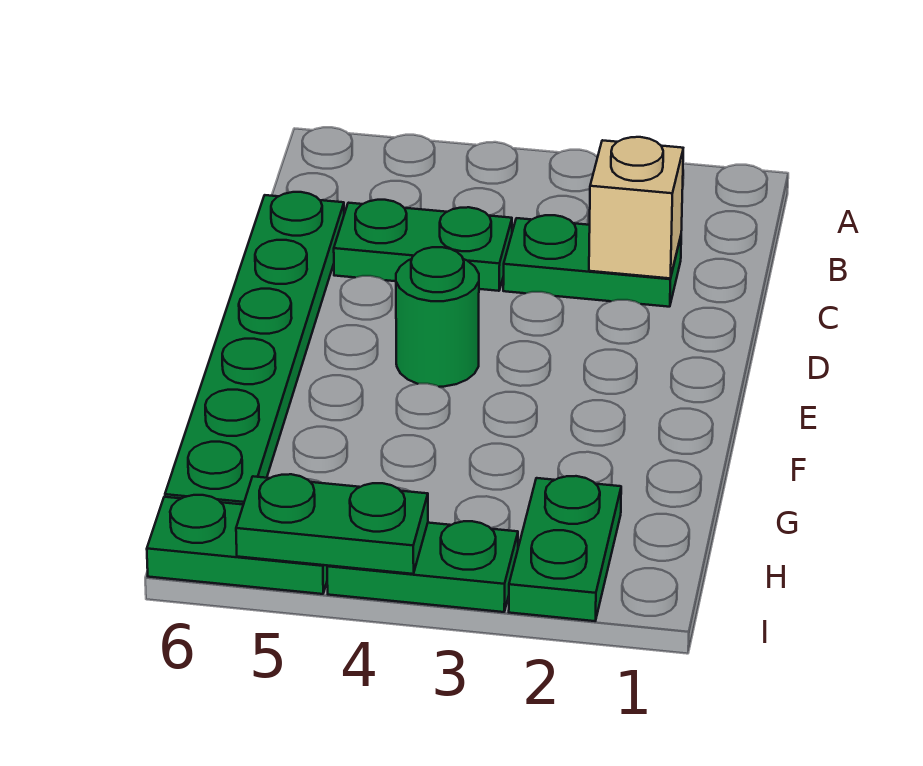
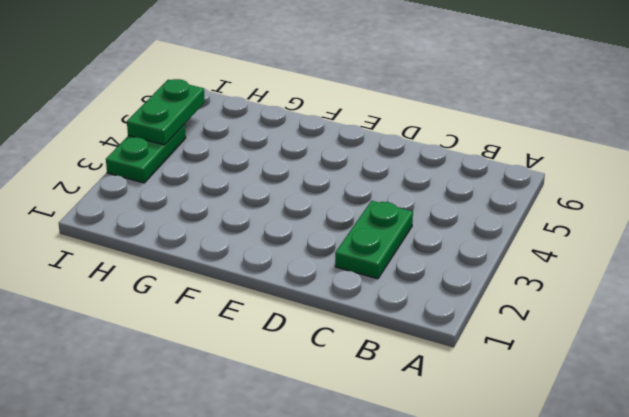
none -> green plate C4:C5 level 1
none -> green plate C6:H6 level 1

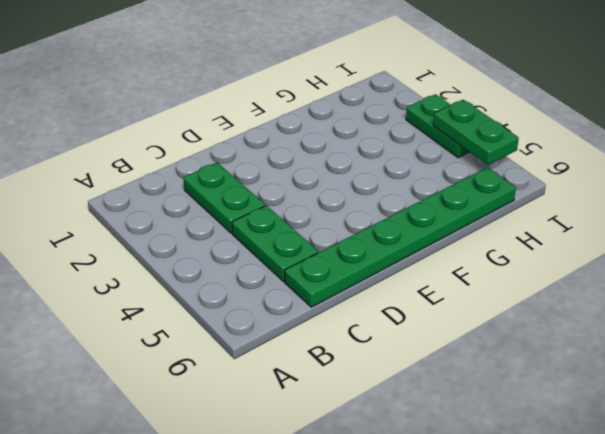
none -> green round brick E4 level 1
none -> green plate H2:I2 level 1

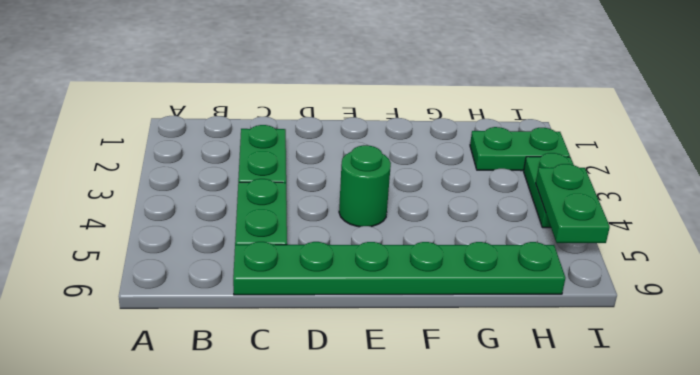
none -> green plate I5:I6 level 1
none -> tan brick C2 level 2

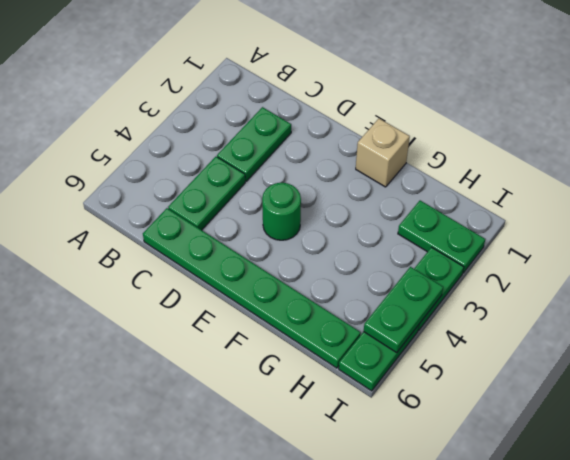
tan brick F1 level 1 -> tan brick C2 level 2

